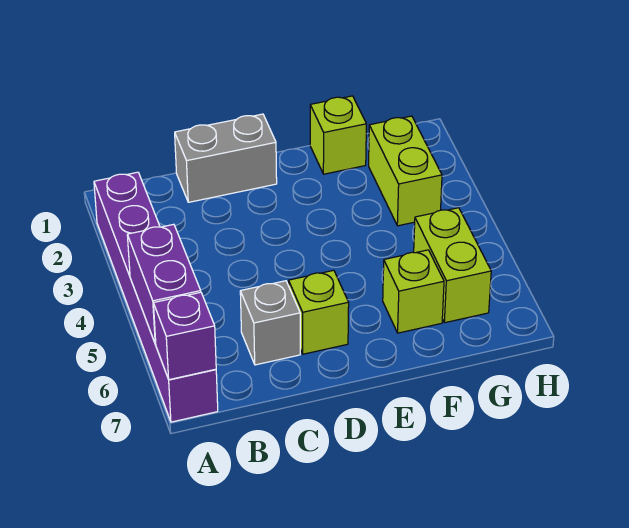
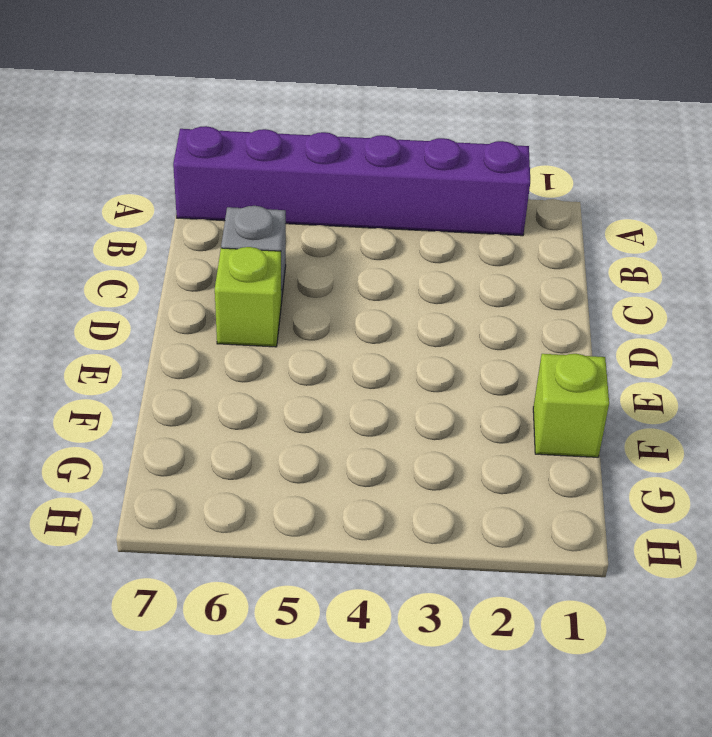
none -> grey brick C1:D1 level 1
none -> lime brick F6 level 1

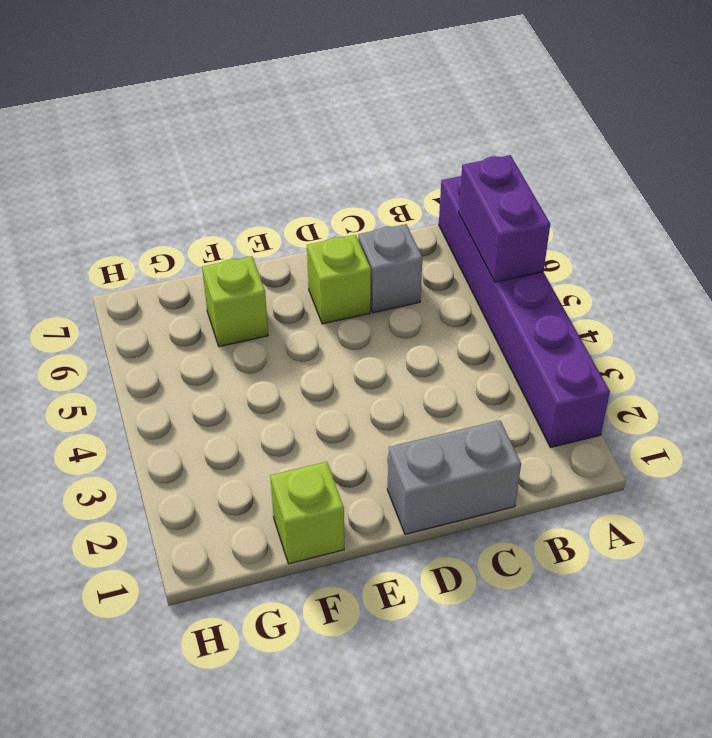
none -> lime brick G2:G3 level 1
none -> lime brick G5:G6 level 1

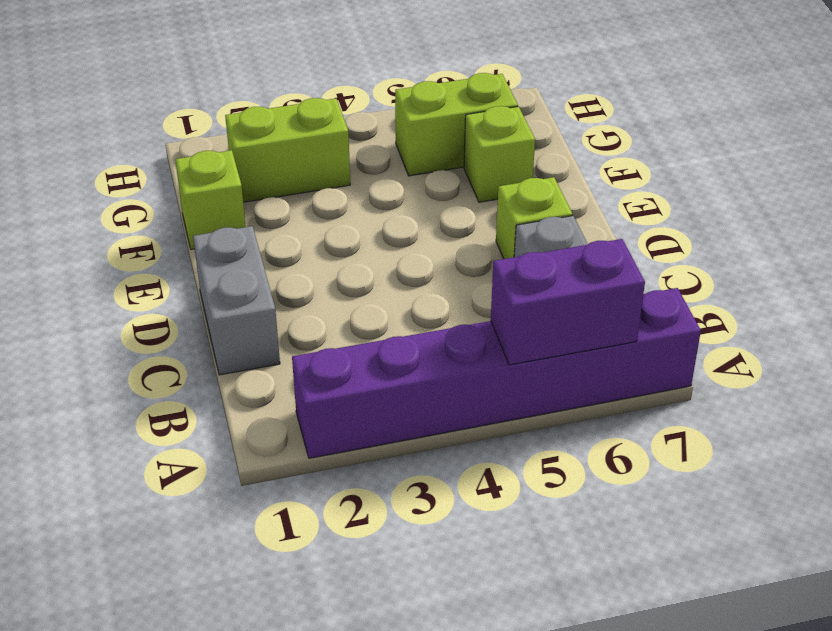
none -> purple brick A7 level 2

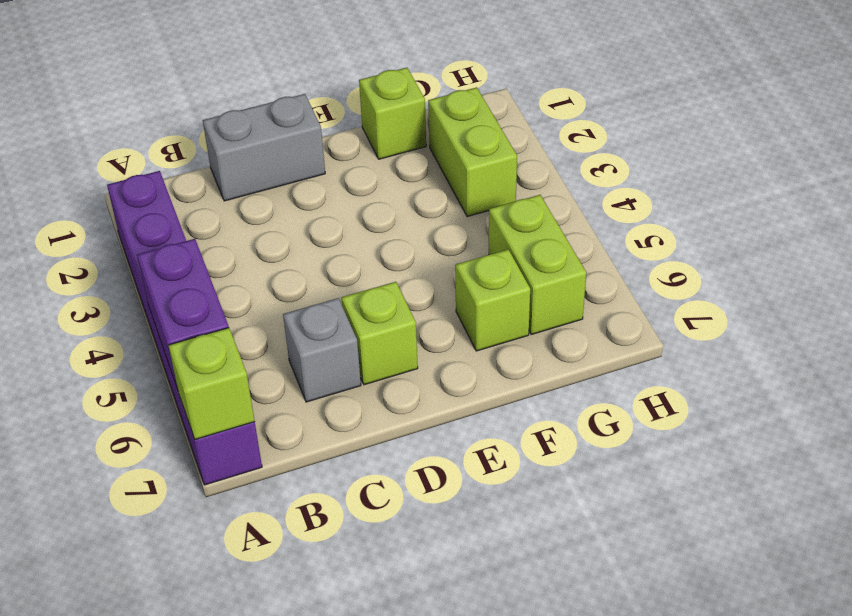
lime brick A7 level 2 -> purple brick A7 level 2

